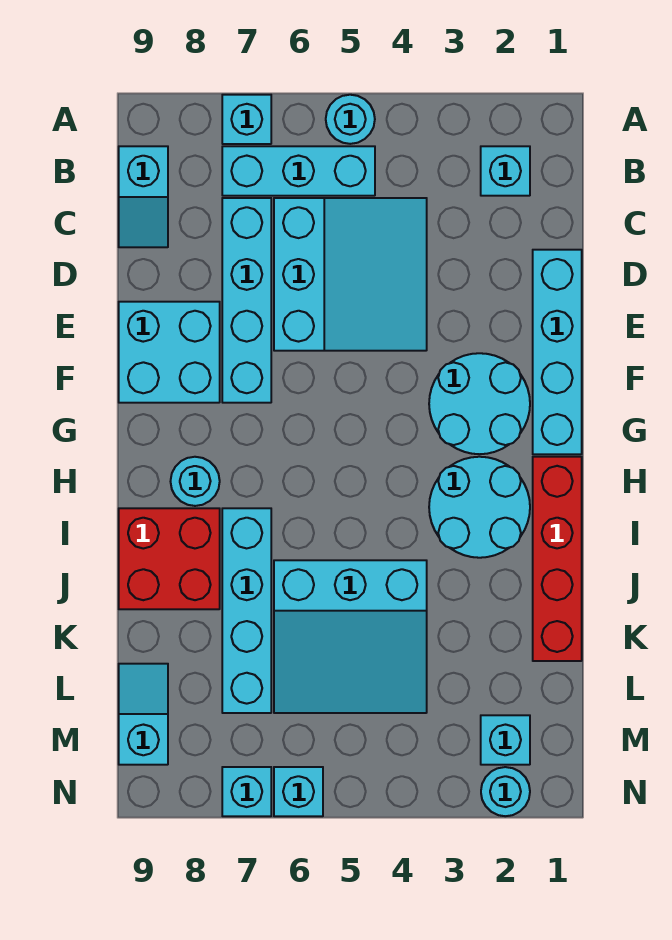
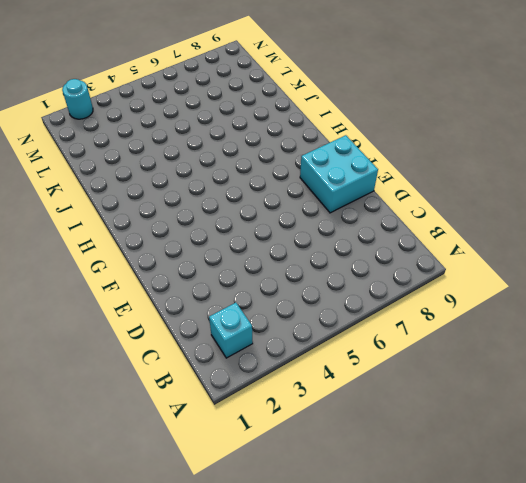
none -> cyan round brick A5 level 1
none -> cyan brick A7 level 1
none -> cyan brick B5:B7 level 1

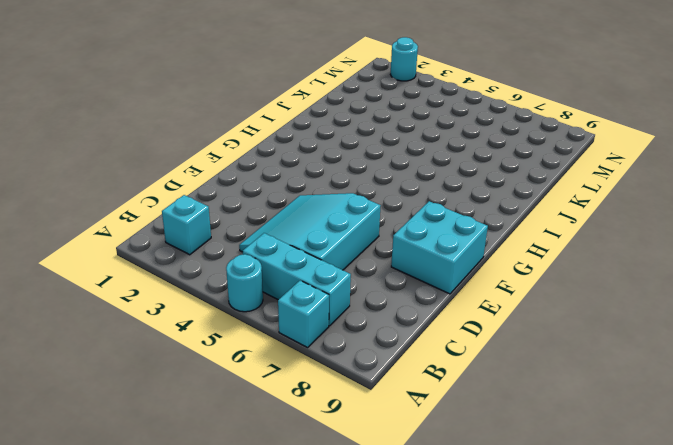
none -> cyan slope B9:C9 level 1 top B
none -> cyan brick C7:F7 level 1
none -> cyan brick D1:G1 level 1

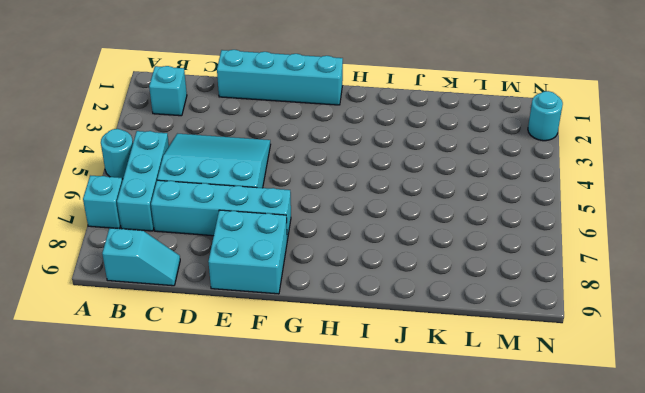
none -> cyan round brick F2:G3 level 1
none -> red brick H1:K1 level 1
none -> cyan round brick H2:I3 level 1

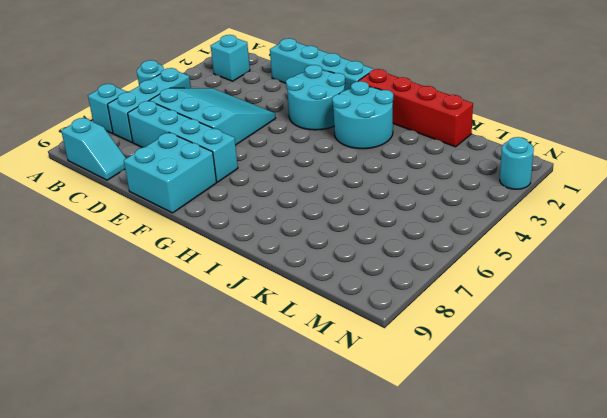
none -> cyan round brick H8 level 1
none -> cyan brick I7:L7 level 1
none -> red brick I8:J9 level 1

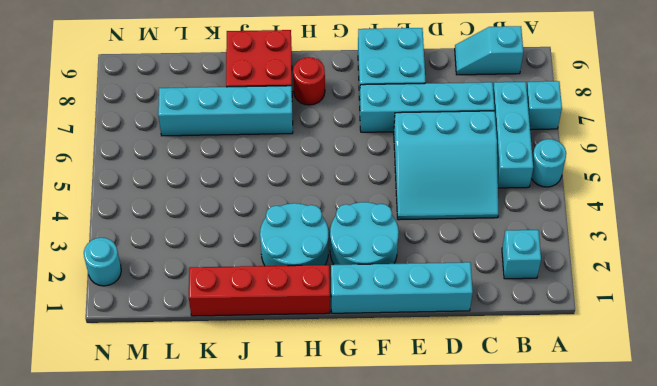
red round brick H8 level 1 -> cyan round brick H8 level 1
none -> cyan slope J4:L6 level 1 top J
none -> cyan slope L9:M9 level 1 top M
none -> cyan brick M2 level 1

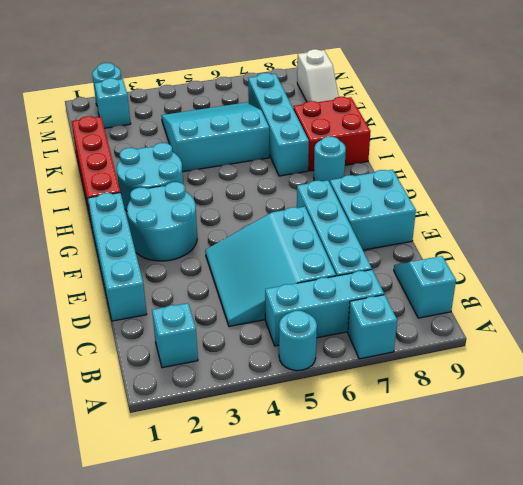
white slope L9:M9 level 1 top M -> cyan slope L9:M9 level 1 top M
none -> cyan brick N6 level 1
none -> cyan brick N7 level 1

